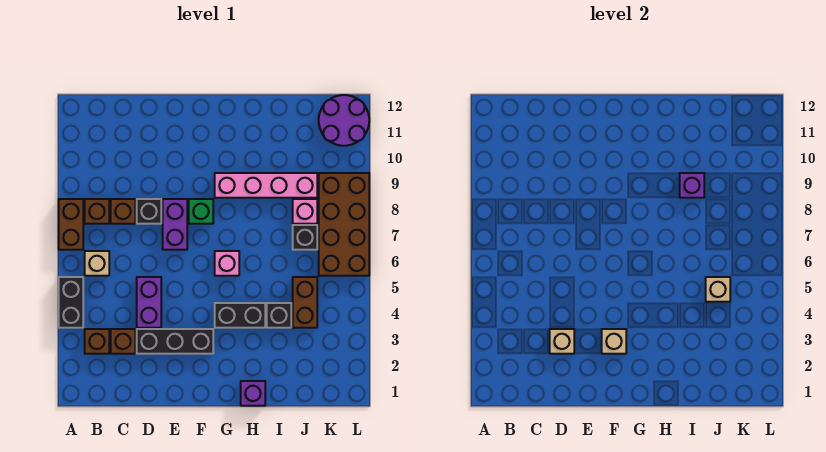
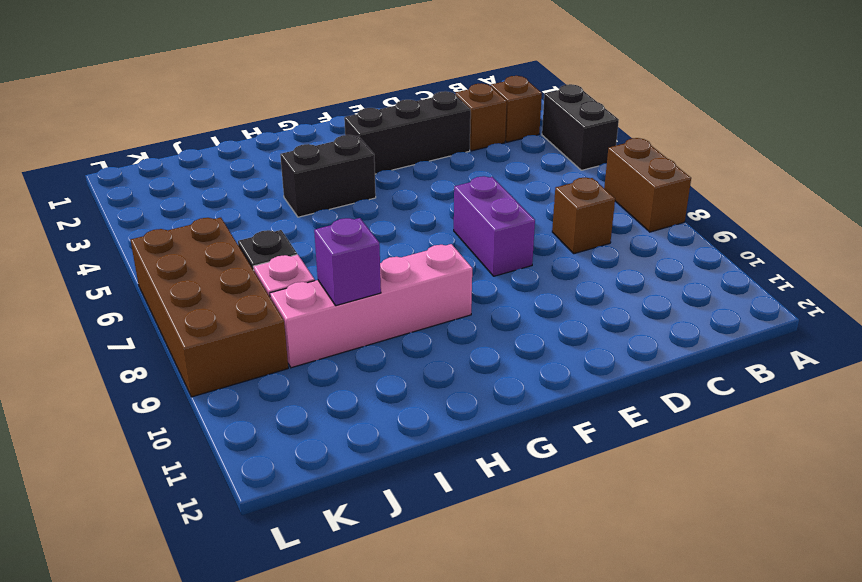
none -> tan brick B6 level 1
none -> brown brick B8 level 1
none -> purple brick D4:D5 level 1

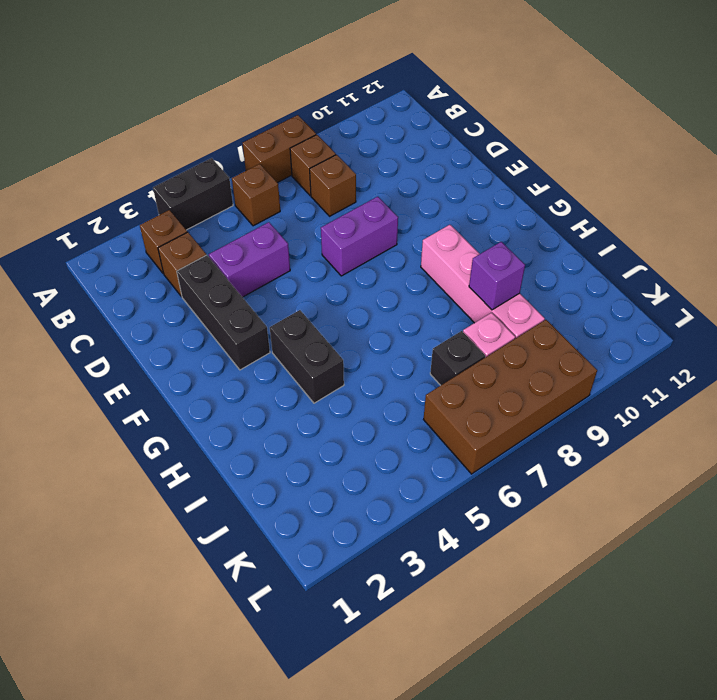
brown brick B6 level 1 -> tan brick B6 level 1
none -> black brick D8 level 1
none -> green brick F8 level 1
none -> pink brick G6 level 1

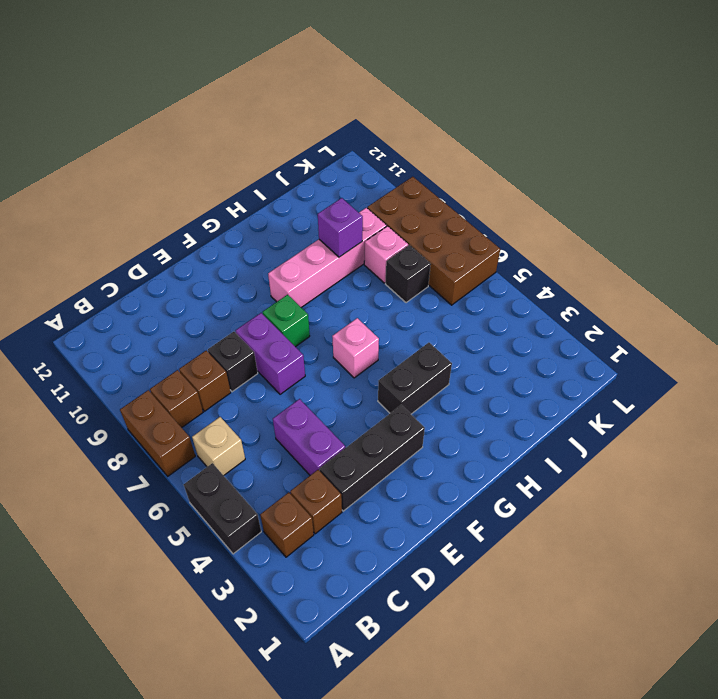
none -> purple brick H1 level 1
none -> black brick I4 level 1
none -> brown brick J4:J5 level 1

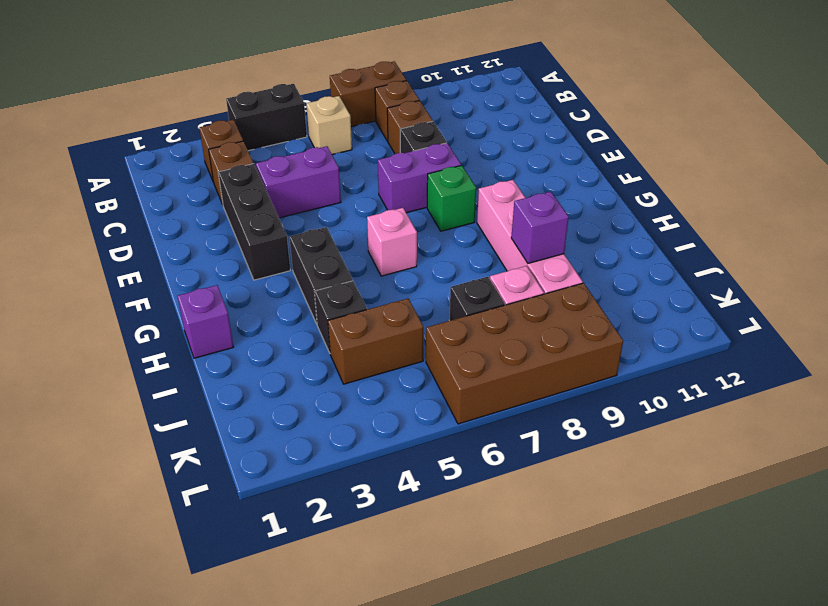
none -> purple round brick K11:L12 level 1
none -> tan brick D3 level 2
none -> tan brick F3 level 2

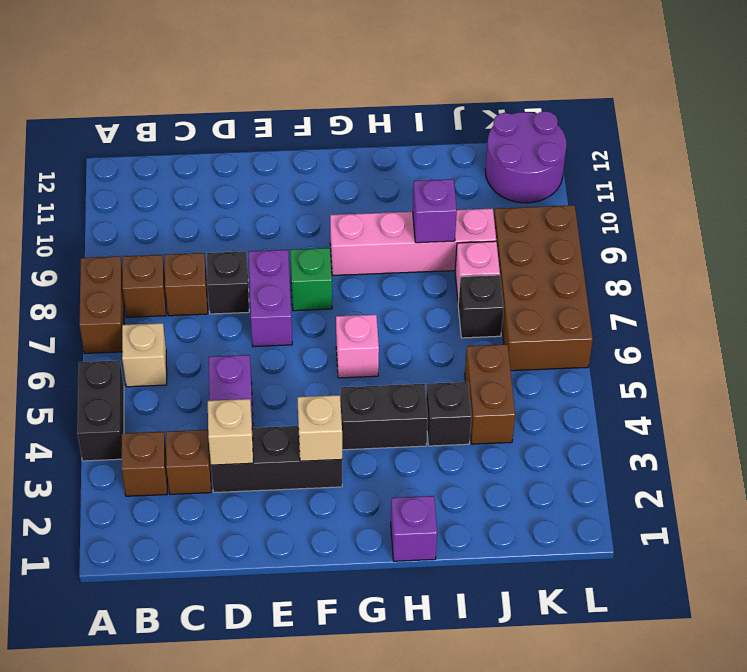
none -> tan brick J5 level 2

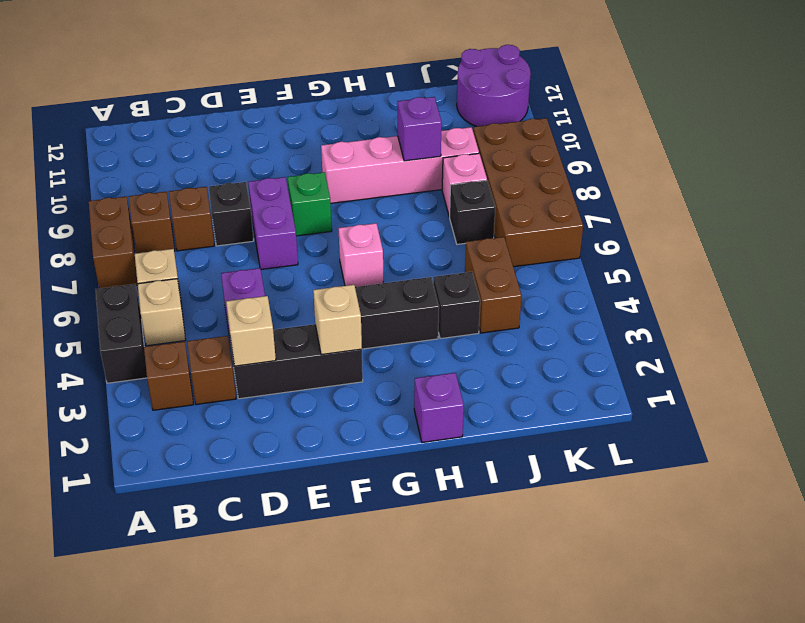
tan brick B5 level 1 -> tan brick J5 level 2

